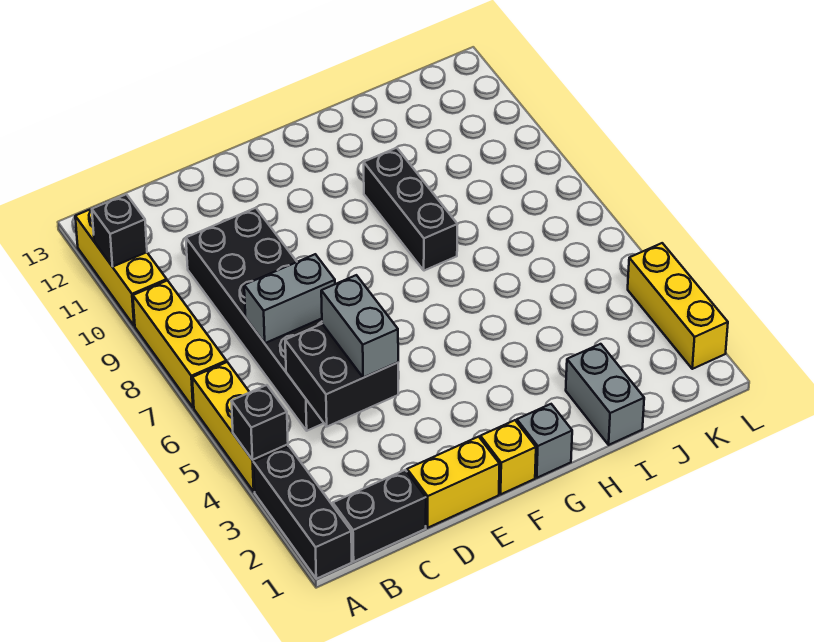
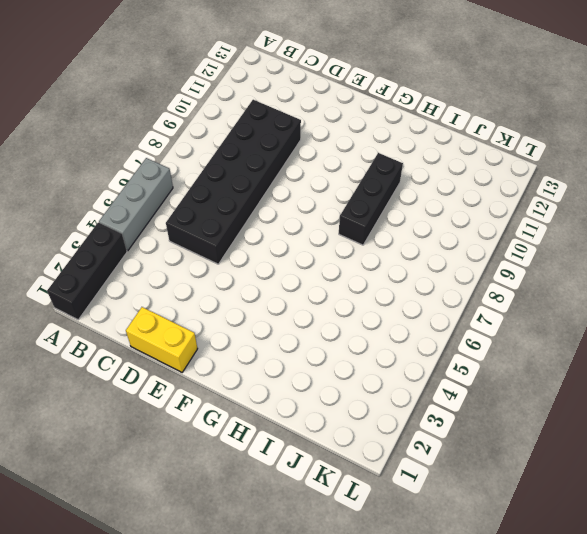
grey brick A4:A6 level 1 -> yellow brick A4:A6 level 1
none -> yellow brick A7:A9 level 1
none -> yellow brick A10:A12 level 1
none -> black brick B1:C1 level 1

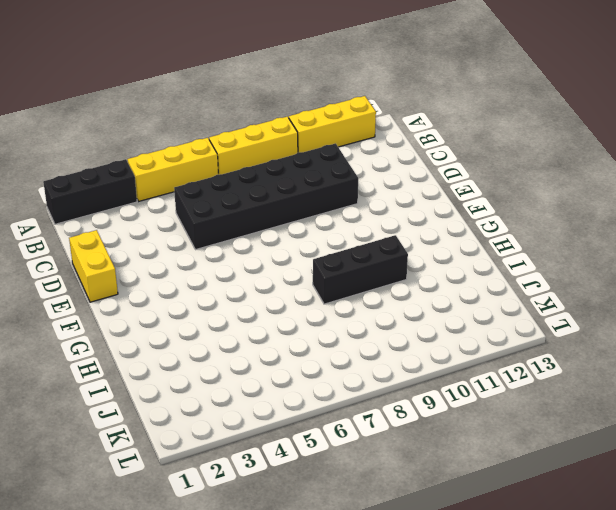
none -> black brick B1:C1 level 1
none -> yellow brick F1 level 1
none -> grey brick G1 level 1

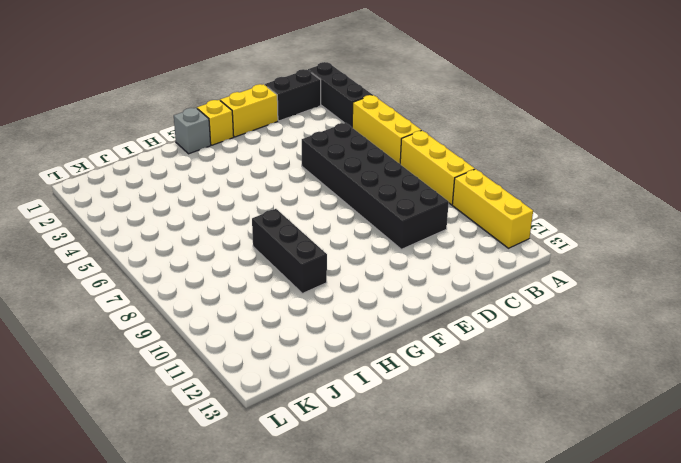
none -> grey brick I1:I2 level 1
none -> yellow brick L2:L4 level 1
none -> black brick A4 level 2

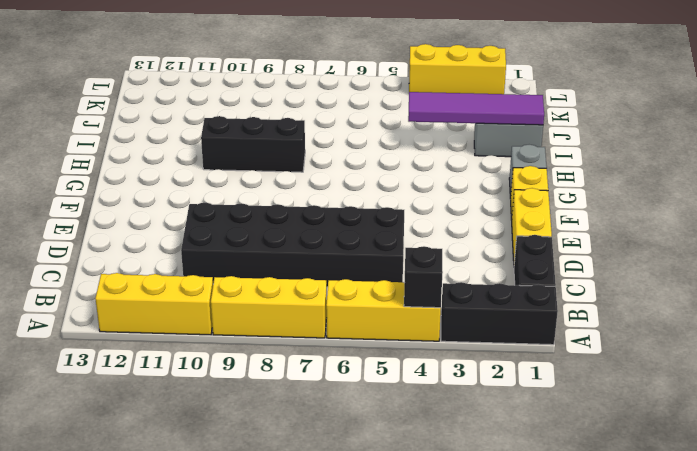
purple tile I1:I4 level 2 -> none
none -> black brick A11 level 2
none -> black brick C4:D5 level 2
none -> grey brick C7:D7 level 2

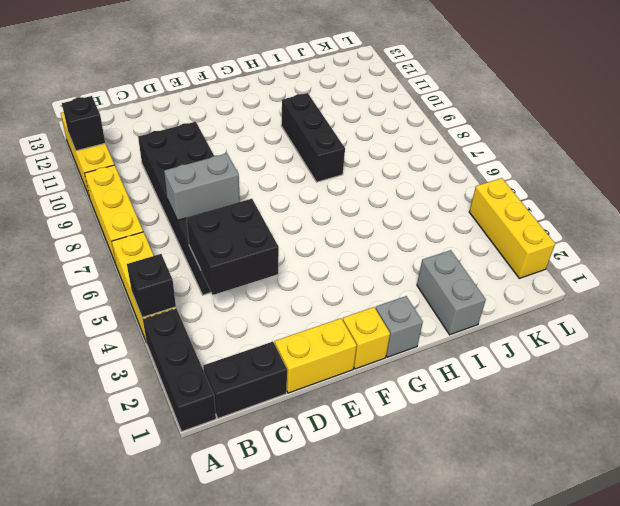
none -> grey brick D4:D5 level 3

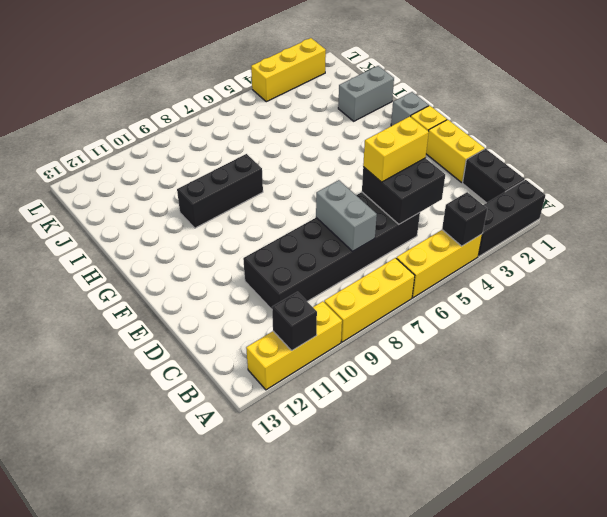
yellow brick D4:D5 level 3 -> grey brick D4:D5 level 3

